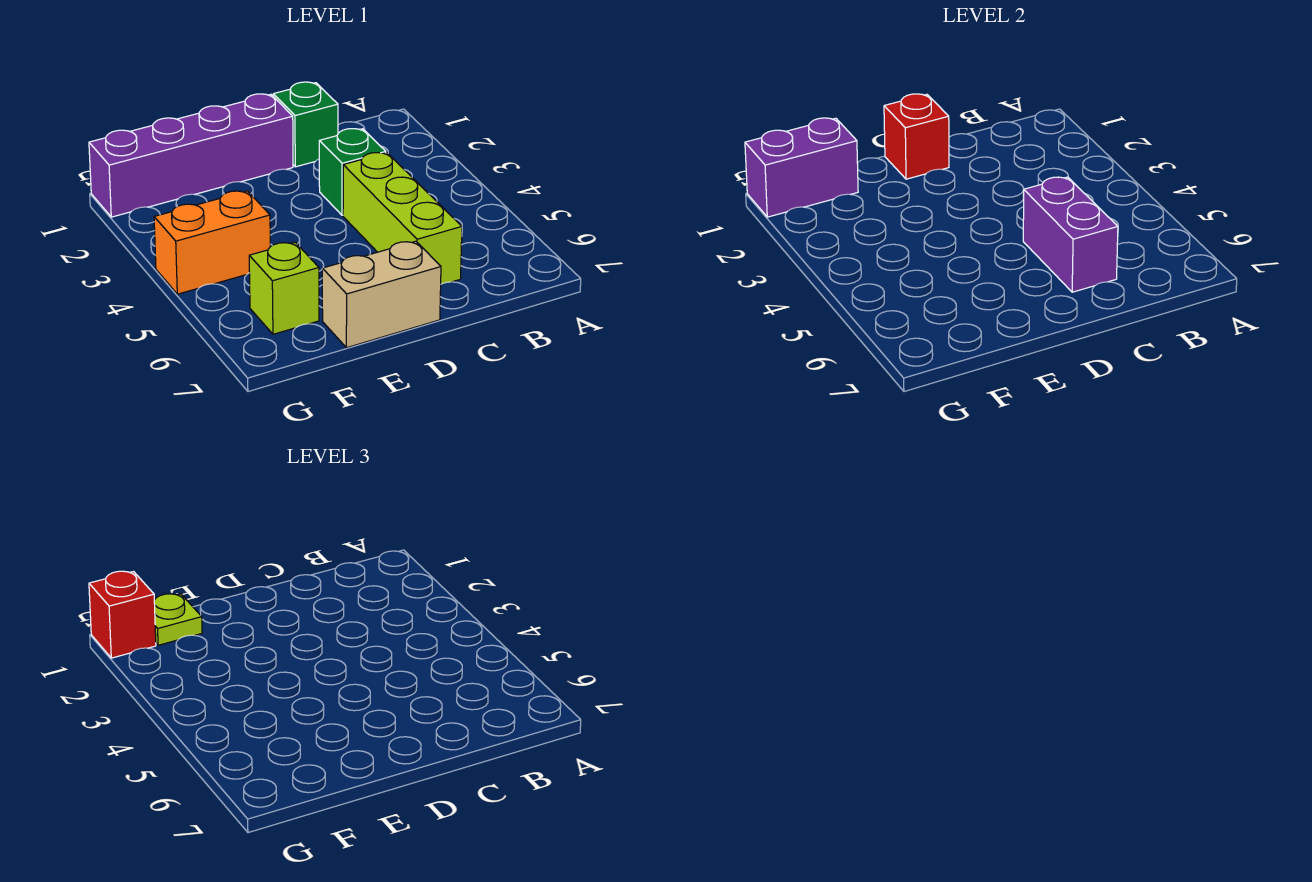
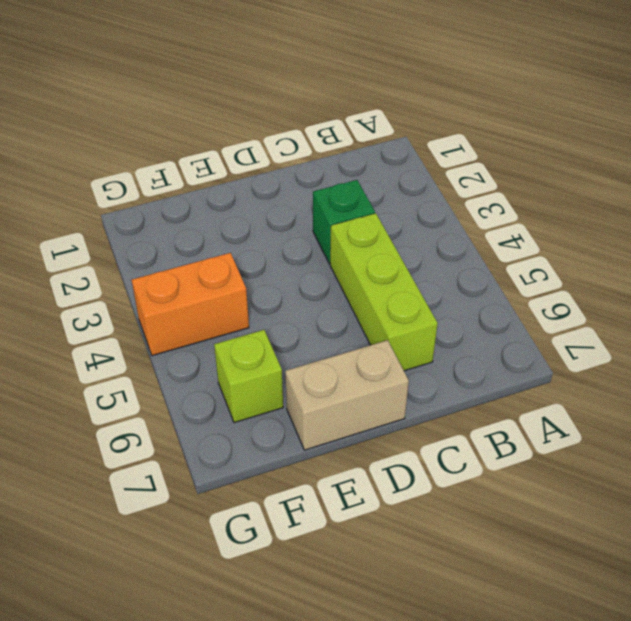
none -> green brick C1 level 1
none -> purple brick D1:G1 level 1
none -> purple brick C5:C6 level 2

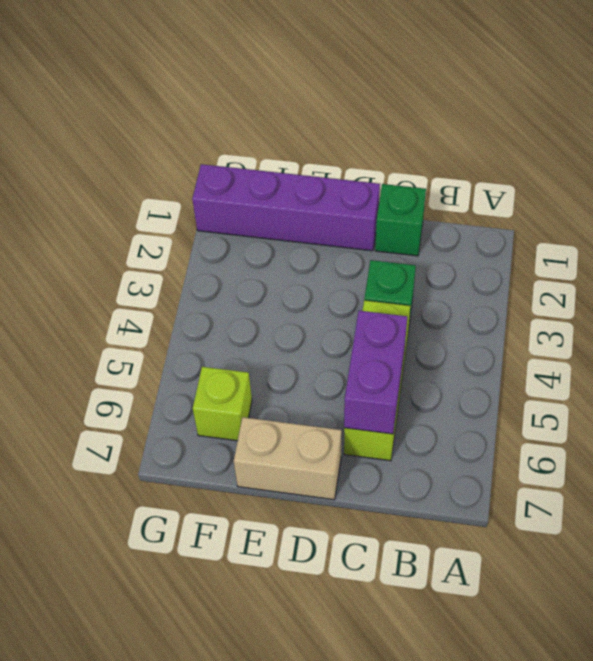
none -> orange brick F4:G4 level 1
none -> red brick D1 level 2
none -> purple brick F1:G1 level 2

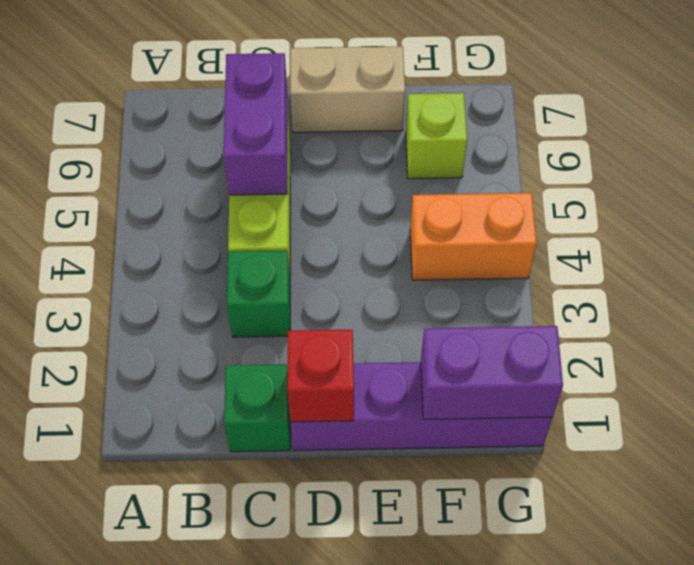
none -> lime plate F1 level 3
none -> red brick G1 level 3

